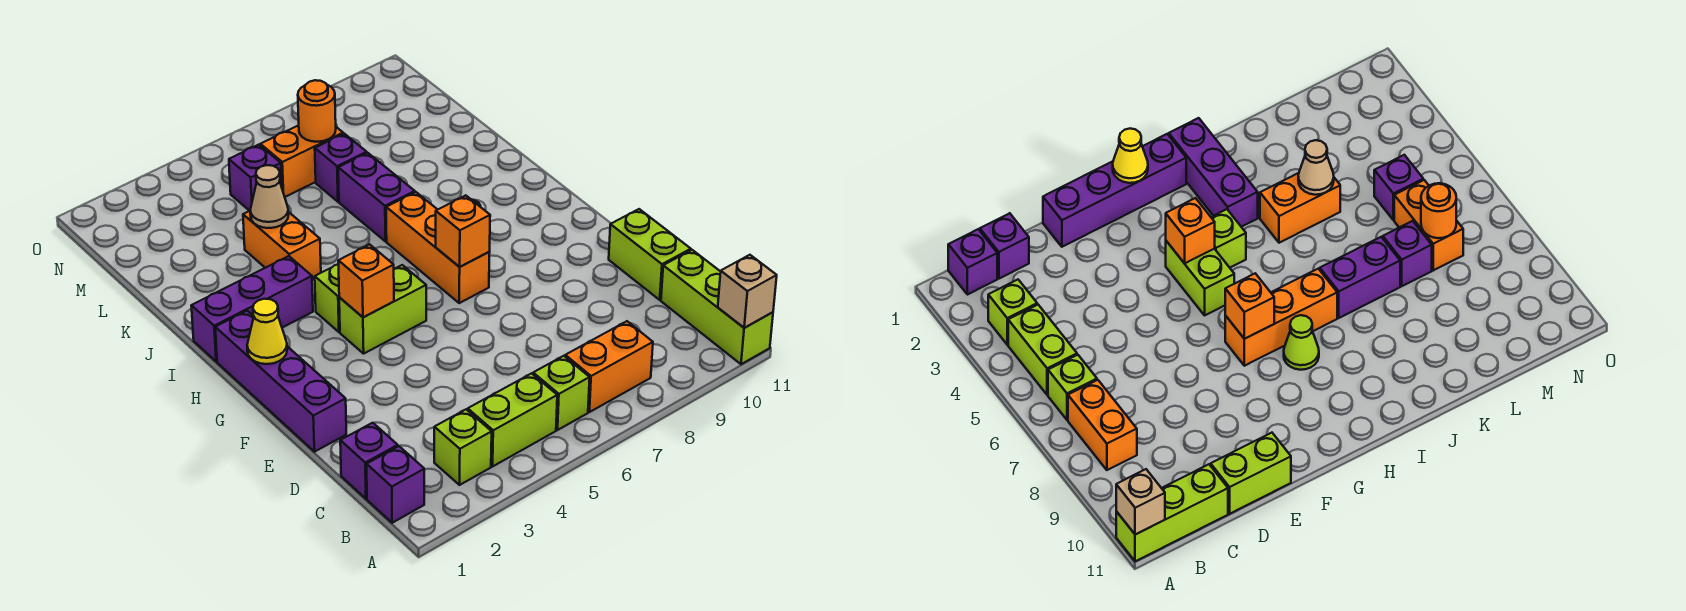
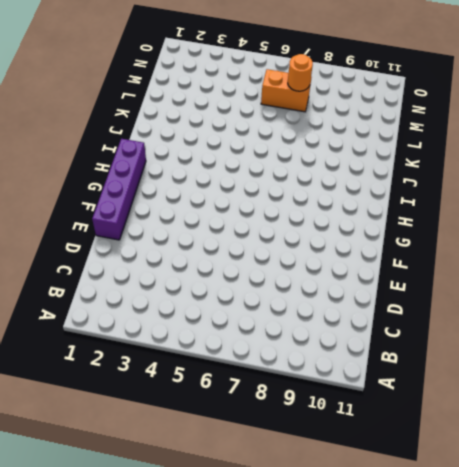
none -> lime brick A11:C11 level 1
none -> purple brick B1 level 1
none -> lime brick B3 level 1

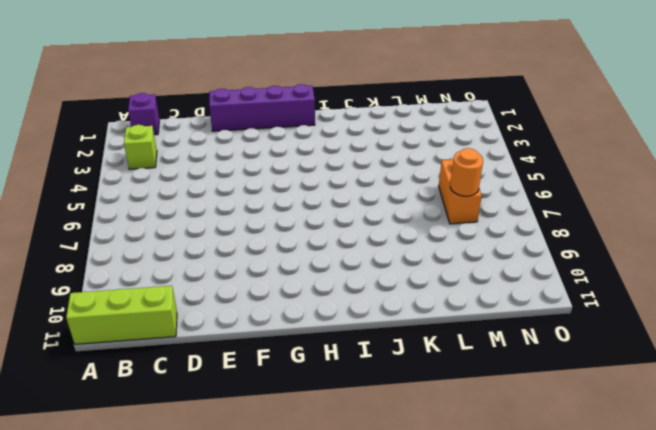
none -> lime brick B4:B5 level 1
none -> lime brick B6 level 1
none -> orange brick B7:B8 level 1

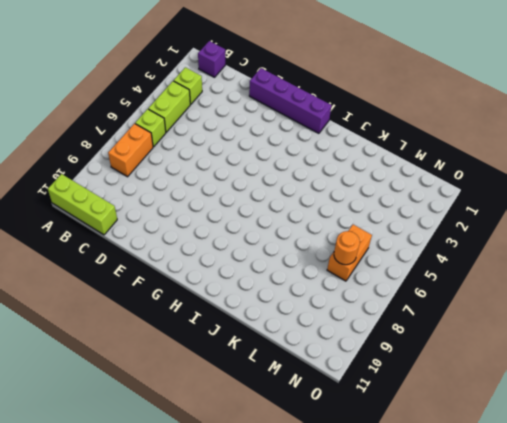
none -> purple brick C1 level 1
none -> lime brick D11:E11 level 1
none -> lime brick G4:G5 level 1

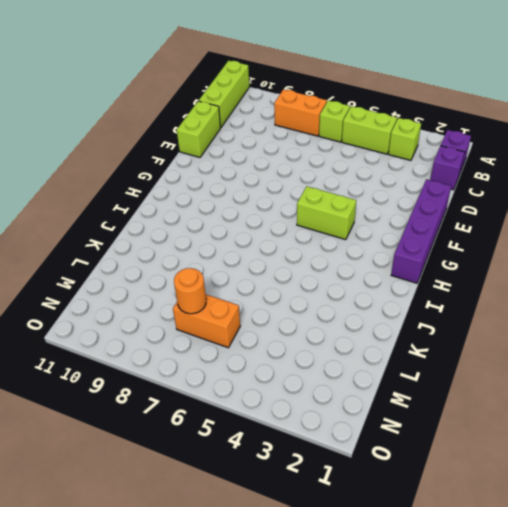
none -> orange brick G7:I7 level 1
none -> lime brick H4 level 1
none -> lime cone H8 level 1

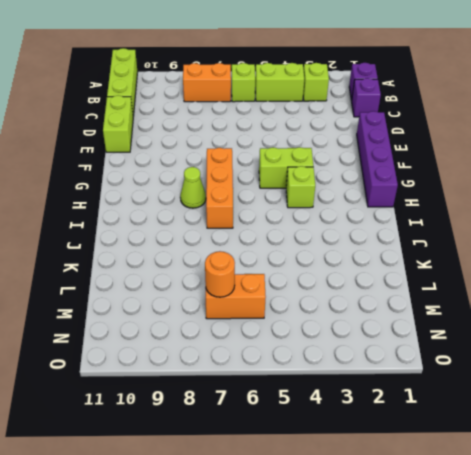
none -> purple brick I1:I3 level 1
none -> orange brick J4:K4 level 1
none -> purple brick J7:K7 level 1

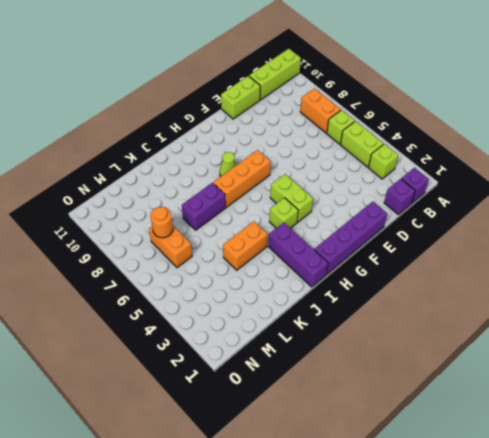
none -> purple brick L7 level 1
none -> purple brick M5 level 1
none -> tan brick A11 level 2

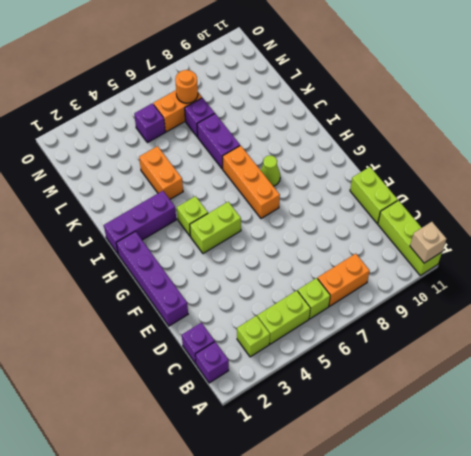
none -> yellow cone G1 level 2
none -> orange brick G4 level 2
none -> orange brick G7 level 2

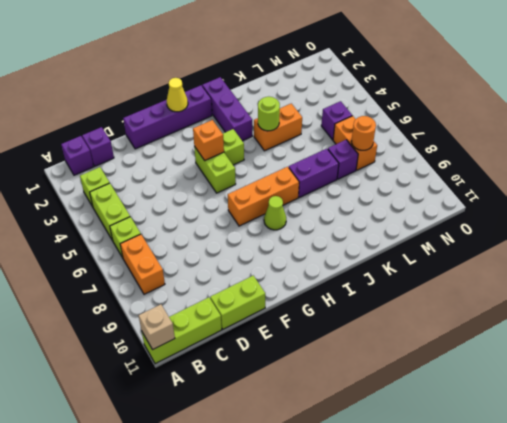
lime round brick J4 level 2 -> none
none -> orange brick G7 level 2
none -> tan cone K4 level 2

